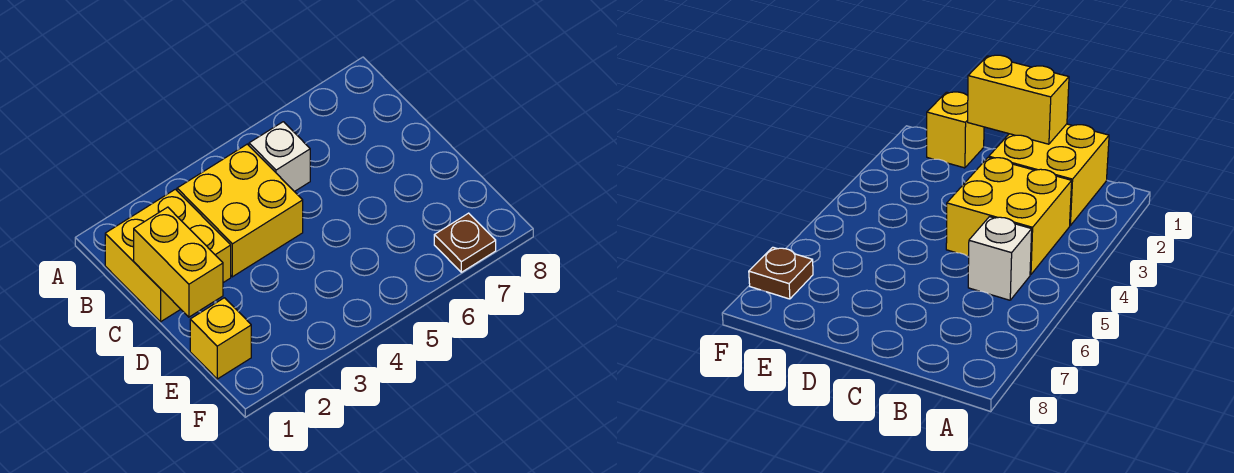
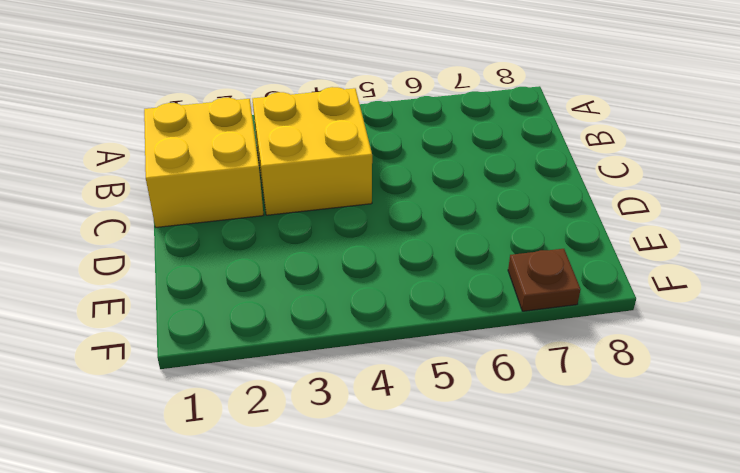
none -> white brick B5 level 1
none -> yellow brick E1 level 1

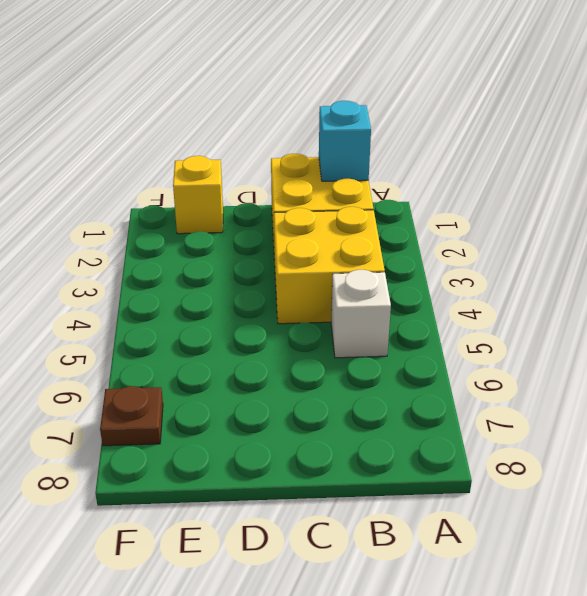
cyan brick B1 level 2 -> none
none -> yellow brick C1:D1 level 2

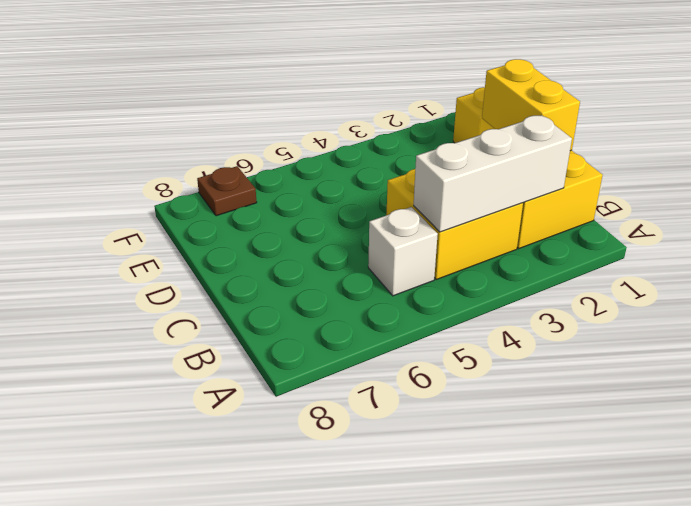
white brick B2:B4 level 2 -> none

